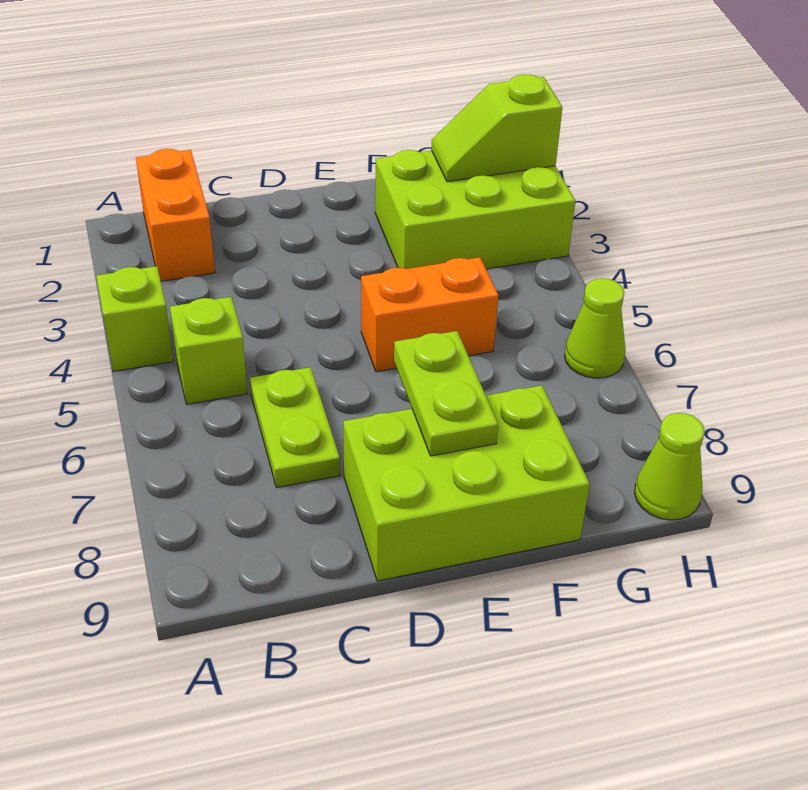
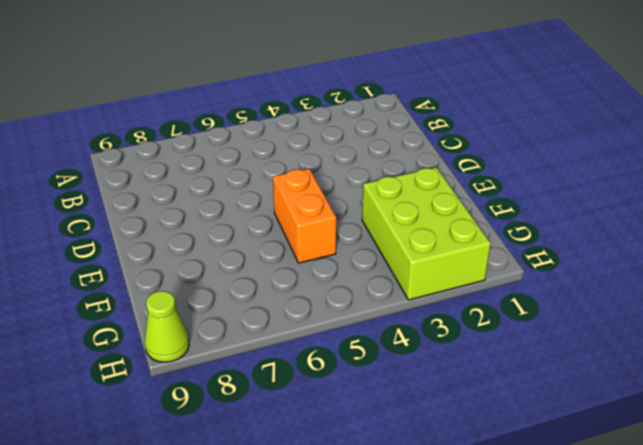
none -> lime brick A4 level 1
none -> orange brick B1:B2 level 1

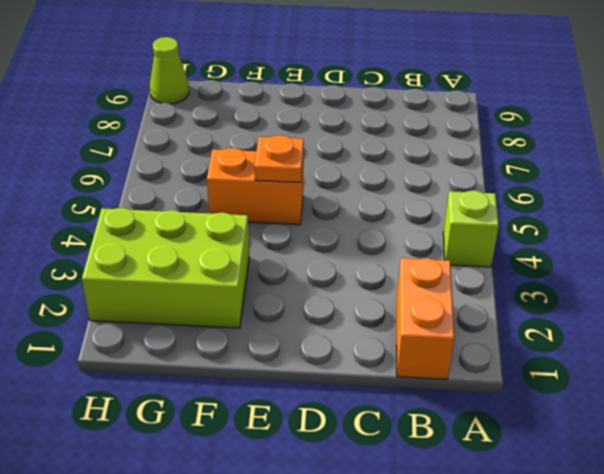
orange plate E5 level 2 -> none
none -> lime brick B5 level 1
none -> lime plate C6:C7 level 1

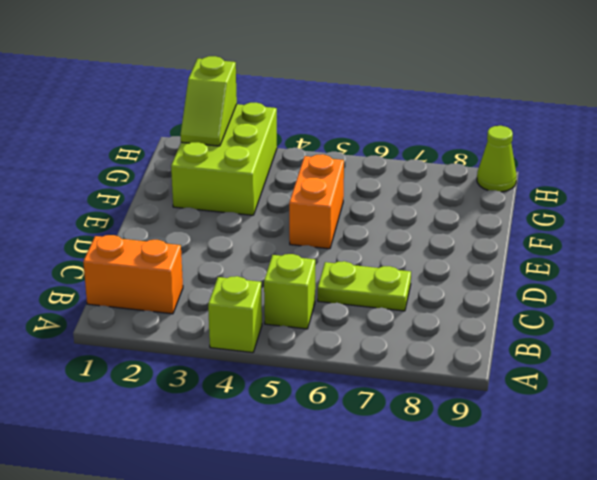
none -> lime brick D8:F9 level 1
none -> lime cone H6 level 1

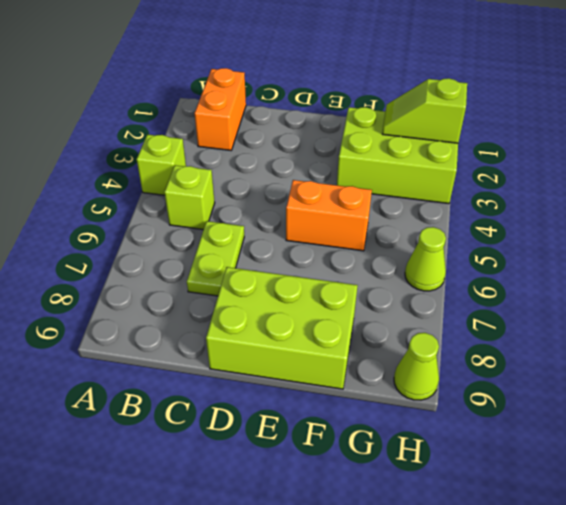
none -> lime plate E7:E8 level 2

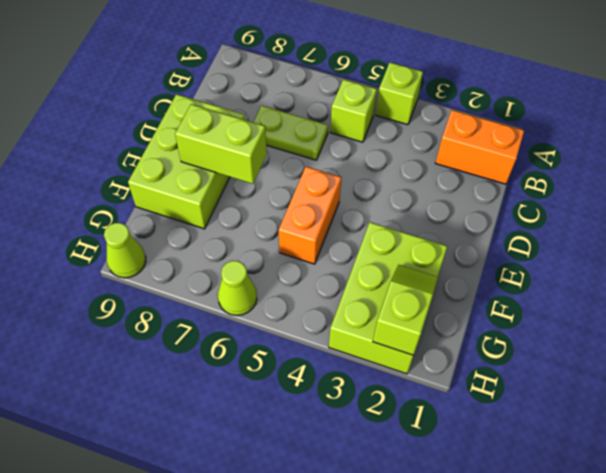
lime brick E7:E8 level 2 -> lime plate E7:E8 level 2

